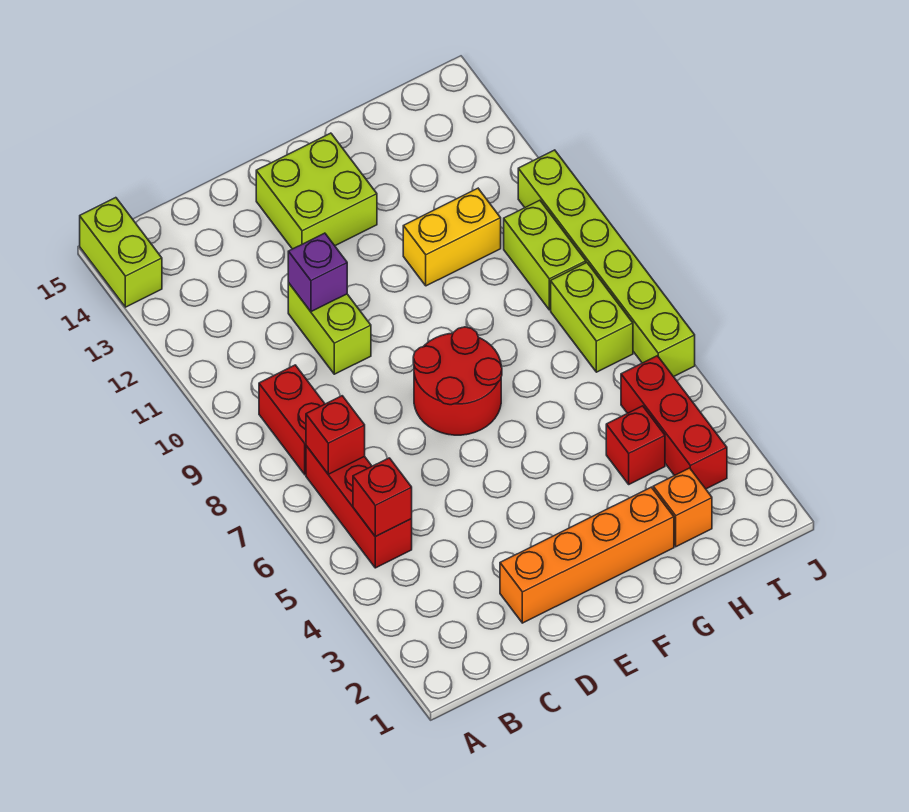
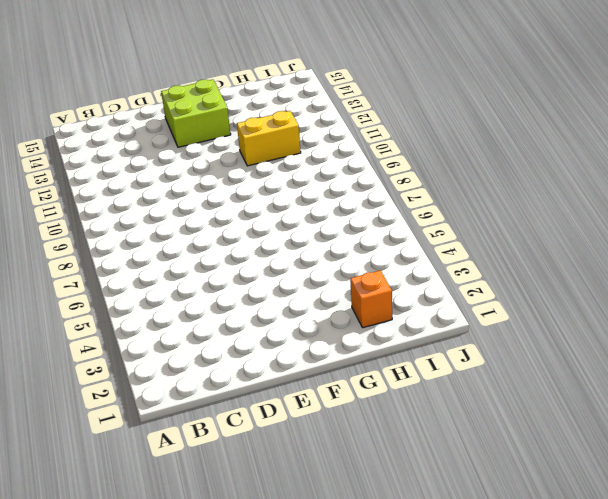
none -> lime brick A14:A15 level 1
none -> red brick B5:B7 level 1
none -> red brick B8:B9 level 1

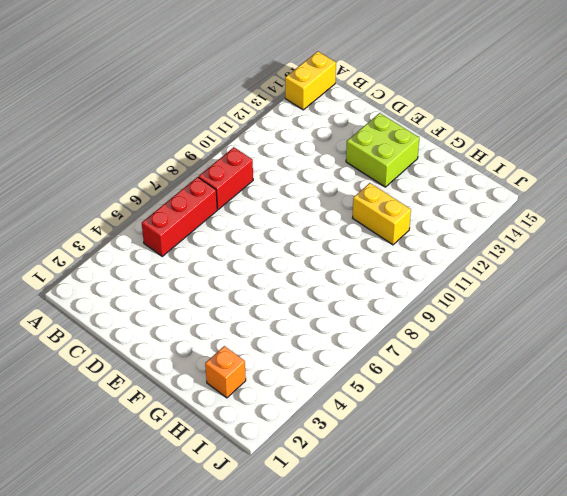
yellow brick A14:A15 level 1 -> lime brick A14:A15 level 1
none -> orange brick D2:G2 level 1
none -> lime brick D10:D11 level 1
none -> red round brick E7:F8 level 1

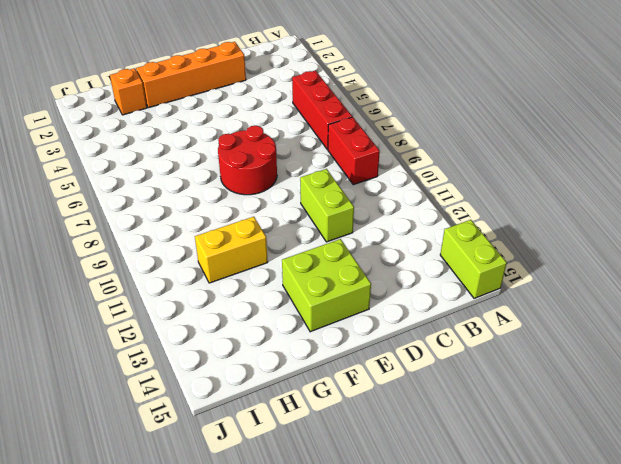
none -> red brick H4 level 1
none -> red brick I3:I5 level 1
none -> lime brick I7:I8 level 1

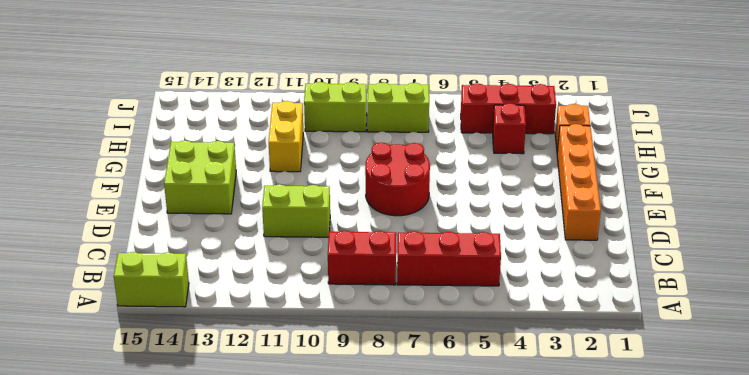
none -> lime brick J6:J11 level 1
none -> red brick B5 level 2
none -> red brick B7 level 2

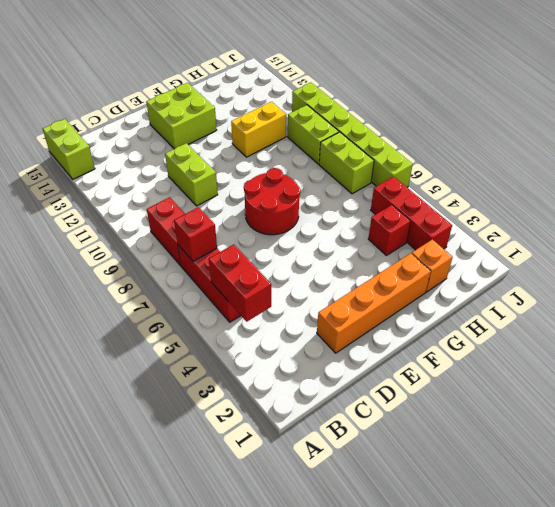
red brick B4:B5 level 2 -> red brick B5 level 2
none -> purple brick D11 level 2

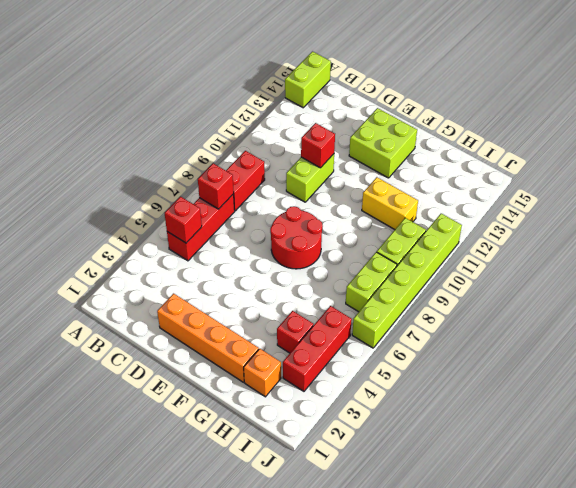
red brick D11 level 2 -> purple brick D11 level 2

